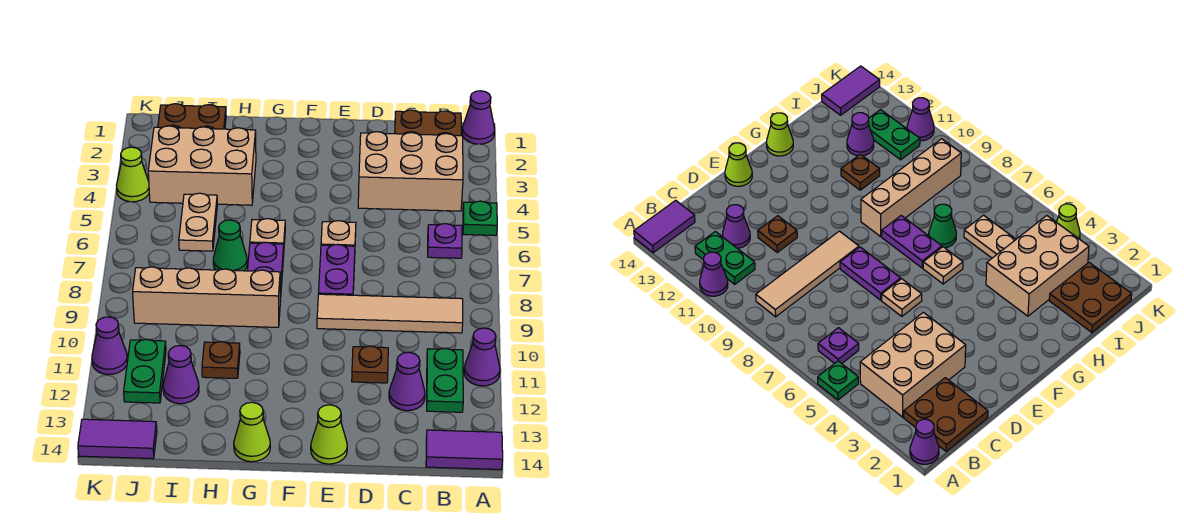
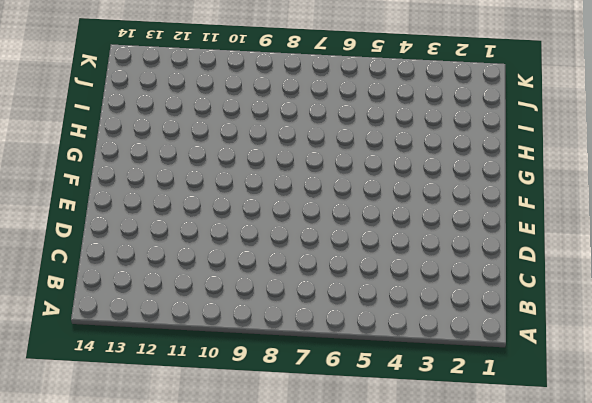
none -> purple cone A1 level 1
none -> green plate A5 level 1
none -> purple cone A11 level 1

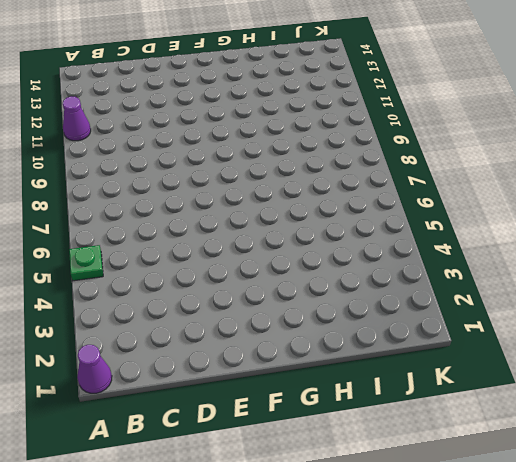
none -> purple tile A14:B14 level 1
none -> brown plate B1:C2 level 1
none -> tan brick B3:D4 level 1

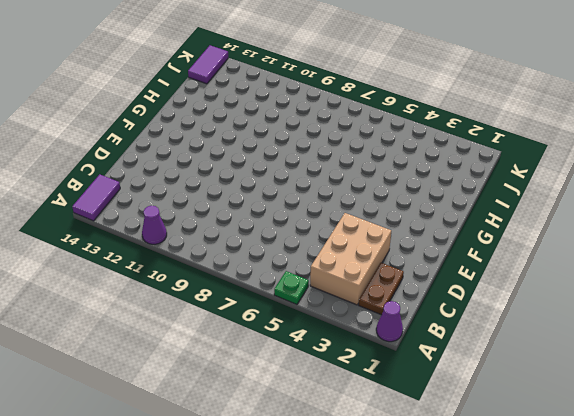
brown plate B2:C2 level 1 -> brown plate B1:C2 level 1
none -> purple plate B6 level 1
none -> tan tile B9:E9 level 1
none -> green plate B11:B12 level 1

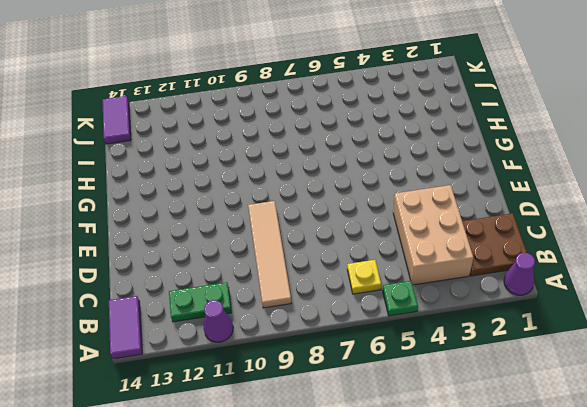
yellow plate B6 level 1 -> purple plate B6 level 1
none -> purple cone C12 level 1
none -> brown plate D11 level 1
none -> tan plate E6 level 1

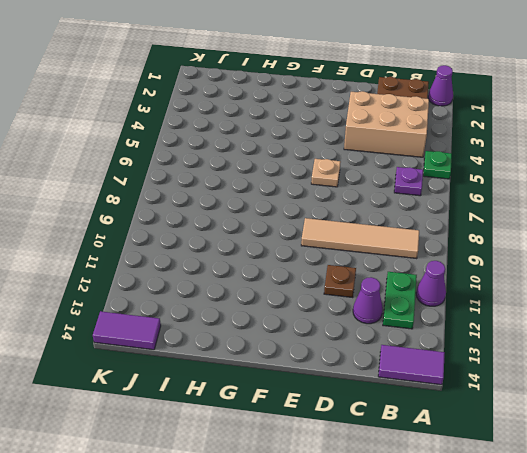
none -> purple plate E7:E8 level 1
none -> lime cone E14 level 1
none -> tan plate G6 level 1

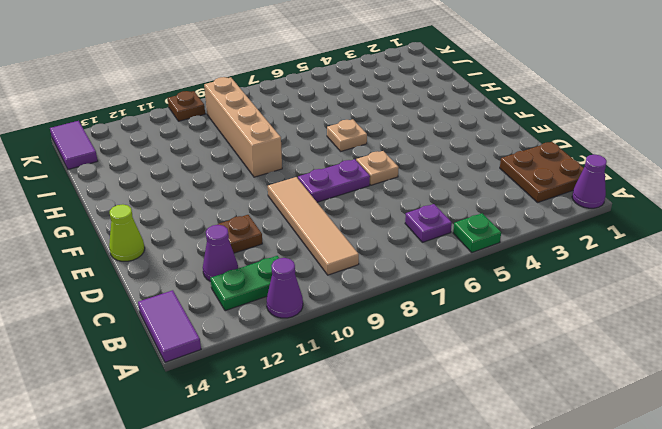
brown plate K10 level 1 -> brown plate H11 level 1
none -> tan brick B3:D4 level 1
none -> purple plate G7:G8 level 1
none -> lime cone G14 level 1

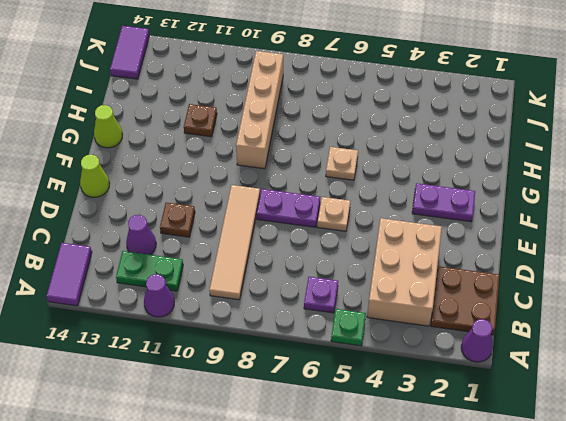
purple plate F2:F3 level 1 -> purple plate G7:G8 level 1
none -> tan brick H3:J4 level 1
none -> green cone H7 level 1
none -> brown plate I1:J2 level 1

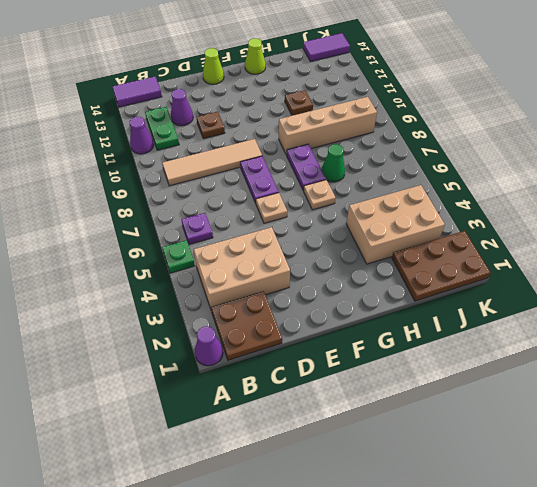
brown plate I1:K2 level 1 -> brown plate I1:J2 level 1
none -> tan plate I5:I6 level 1
none -> purple cone I12 level 1
none -> green plate J11:J12 level 1

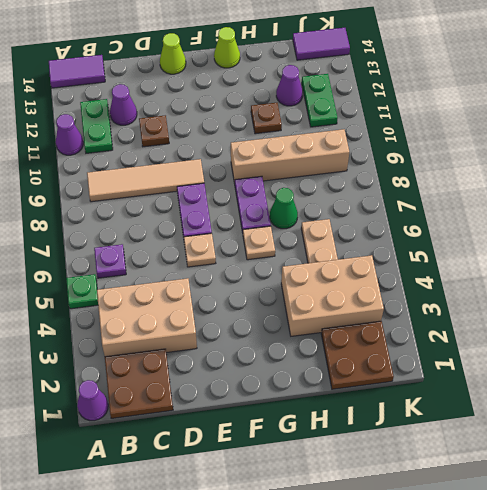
none -> lime cone K4 level 1
none -> purple cone K11 level 1

